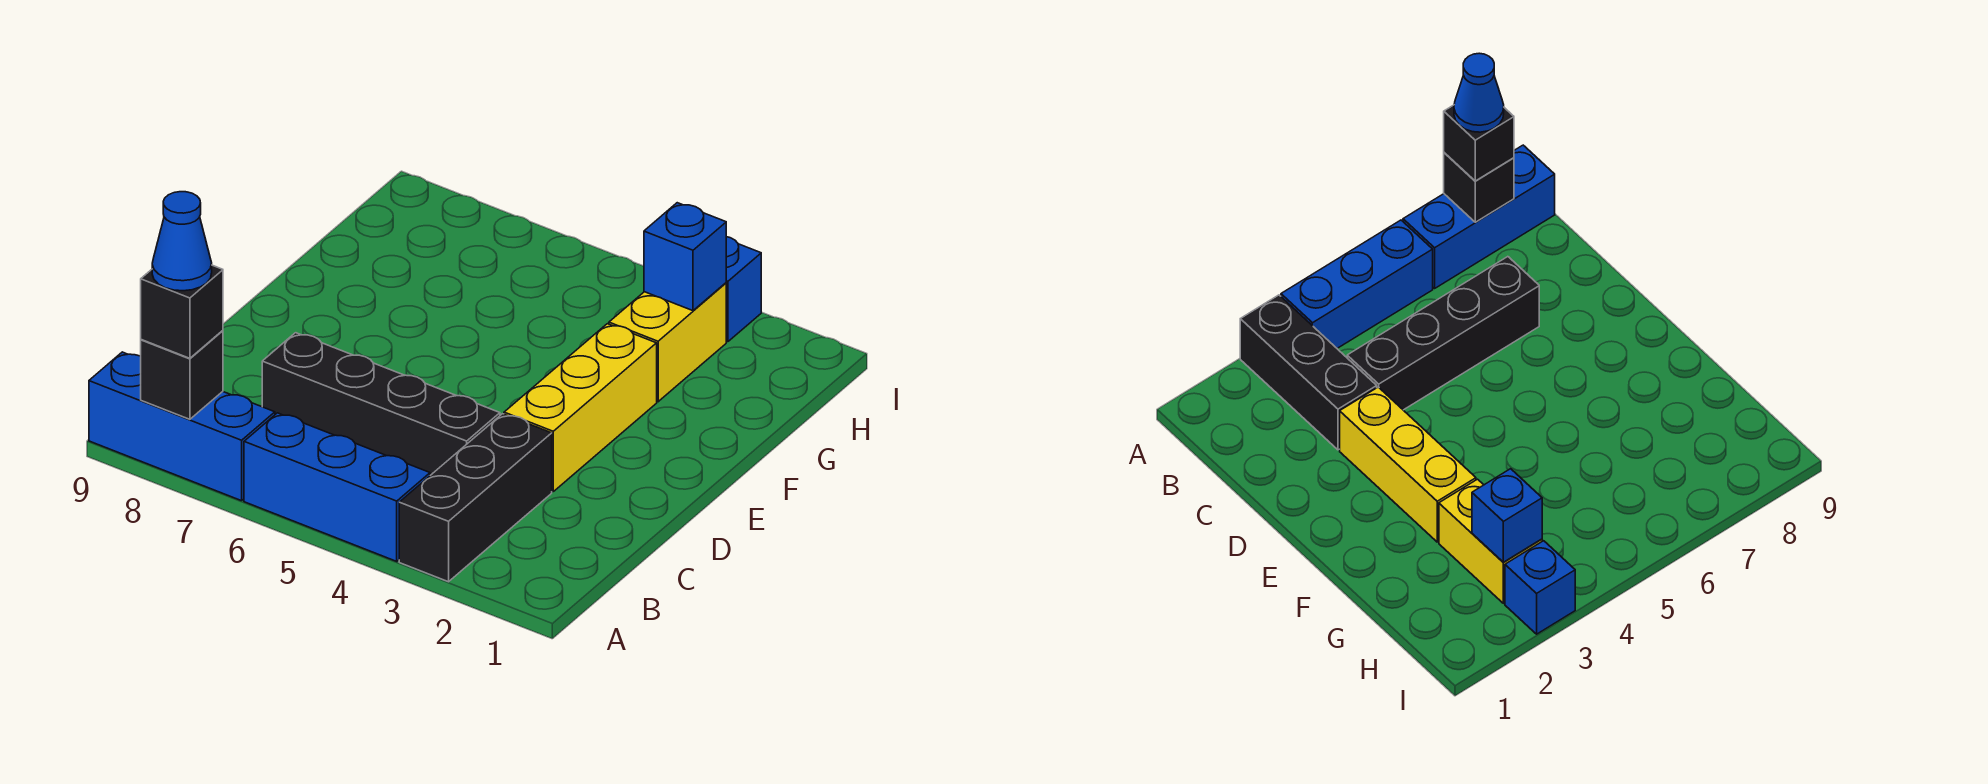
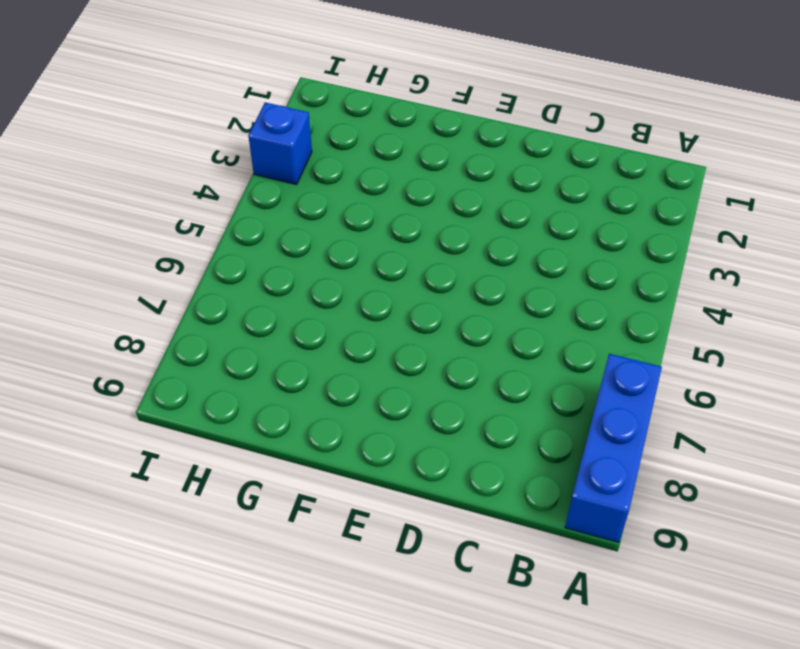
none -> black brick A3:C3 level 1
none -> blue brick A4:A6 level 1

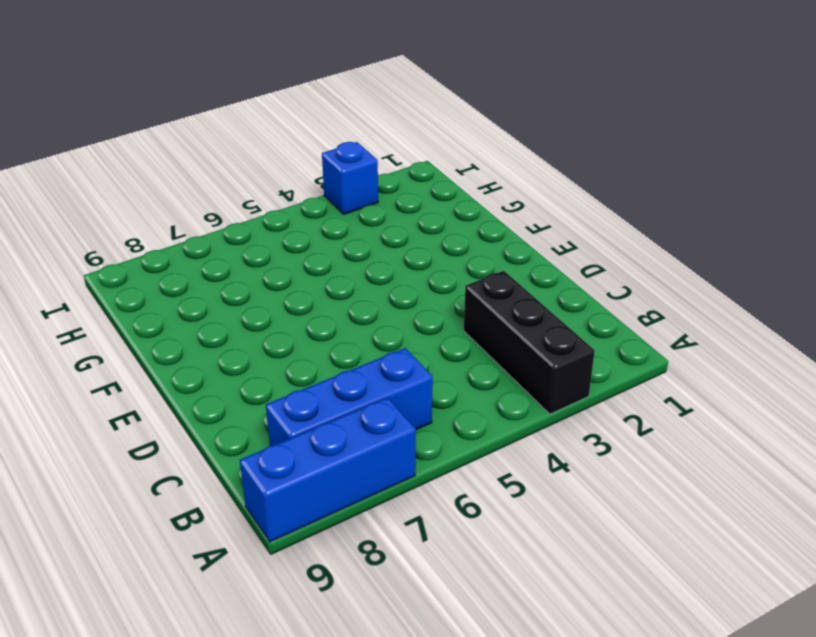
blue brick B6:B8 level 1 -> blue brick A4:A6 level 1
none -> black brick C4:C7 level 1
none -> yellow brick D3:F3 level 1

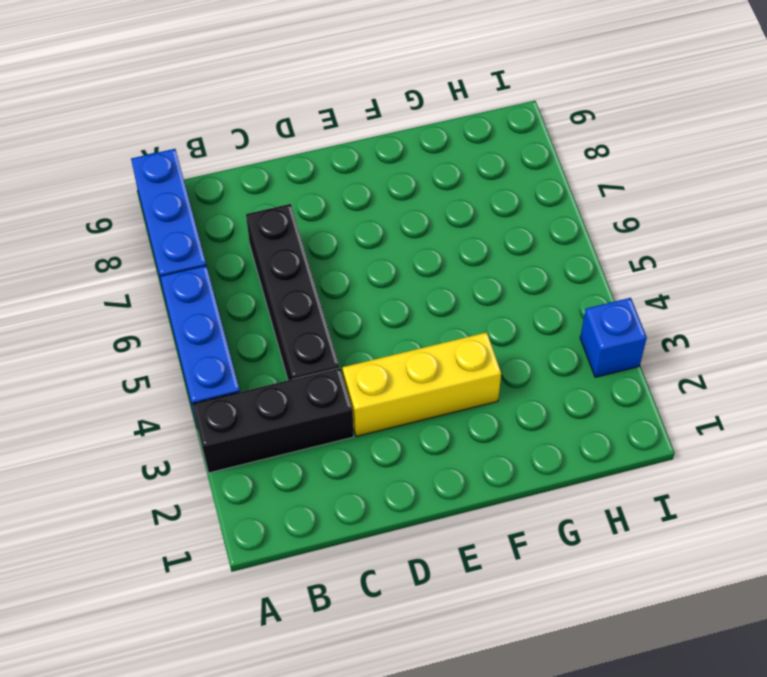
none -> yellow brick G3:H3 level 1
none -> black brick A8 level 2

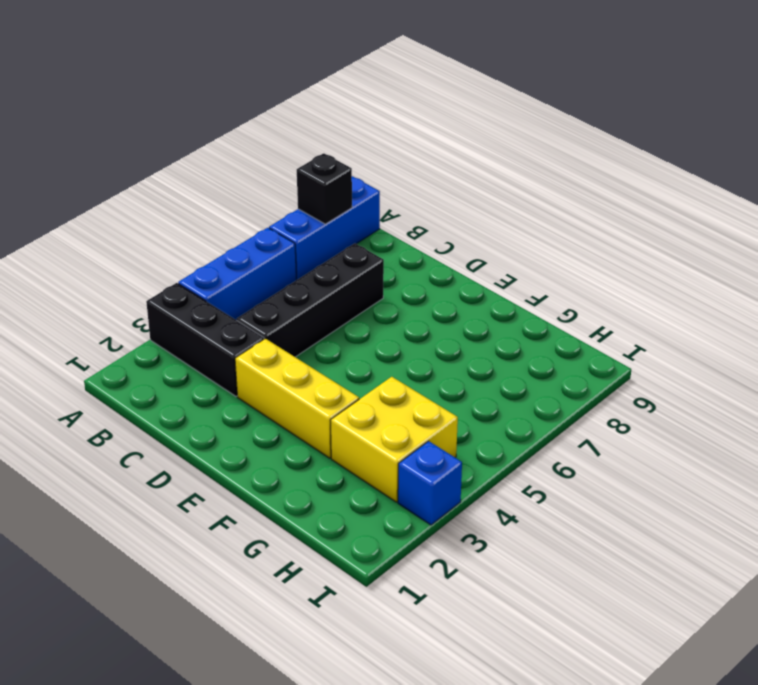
yellow brick G3:H4 level 1 -> yellow brick G3:H3 level 1
none -> blue brick H3 level 2
none -> black brick A8 level 3

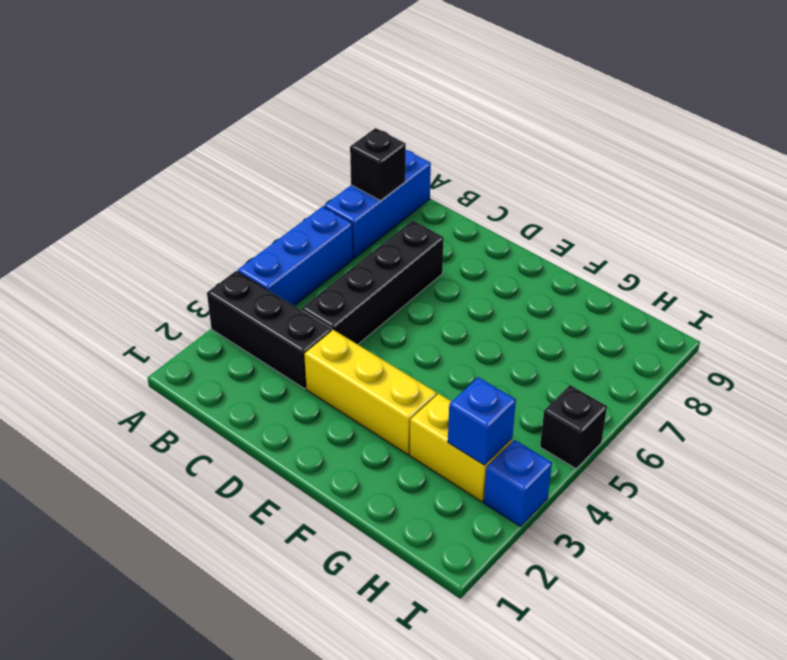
black brick I5 level 1 -> black brick A8 level 3
none -> blue cone A8 level 4

